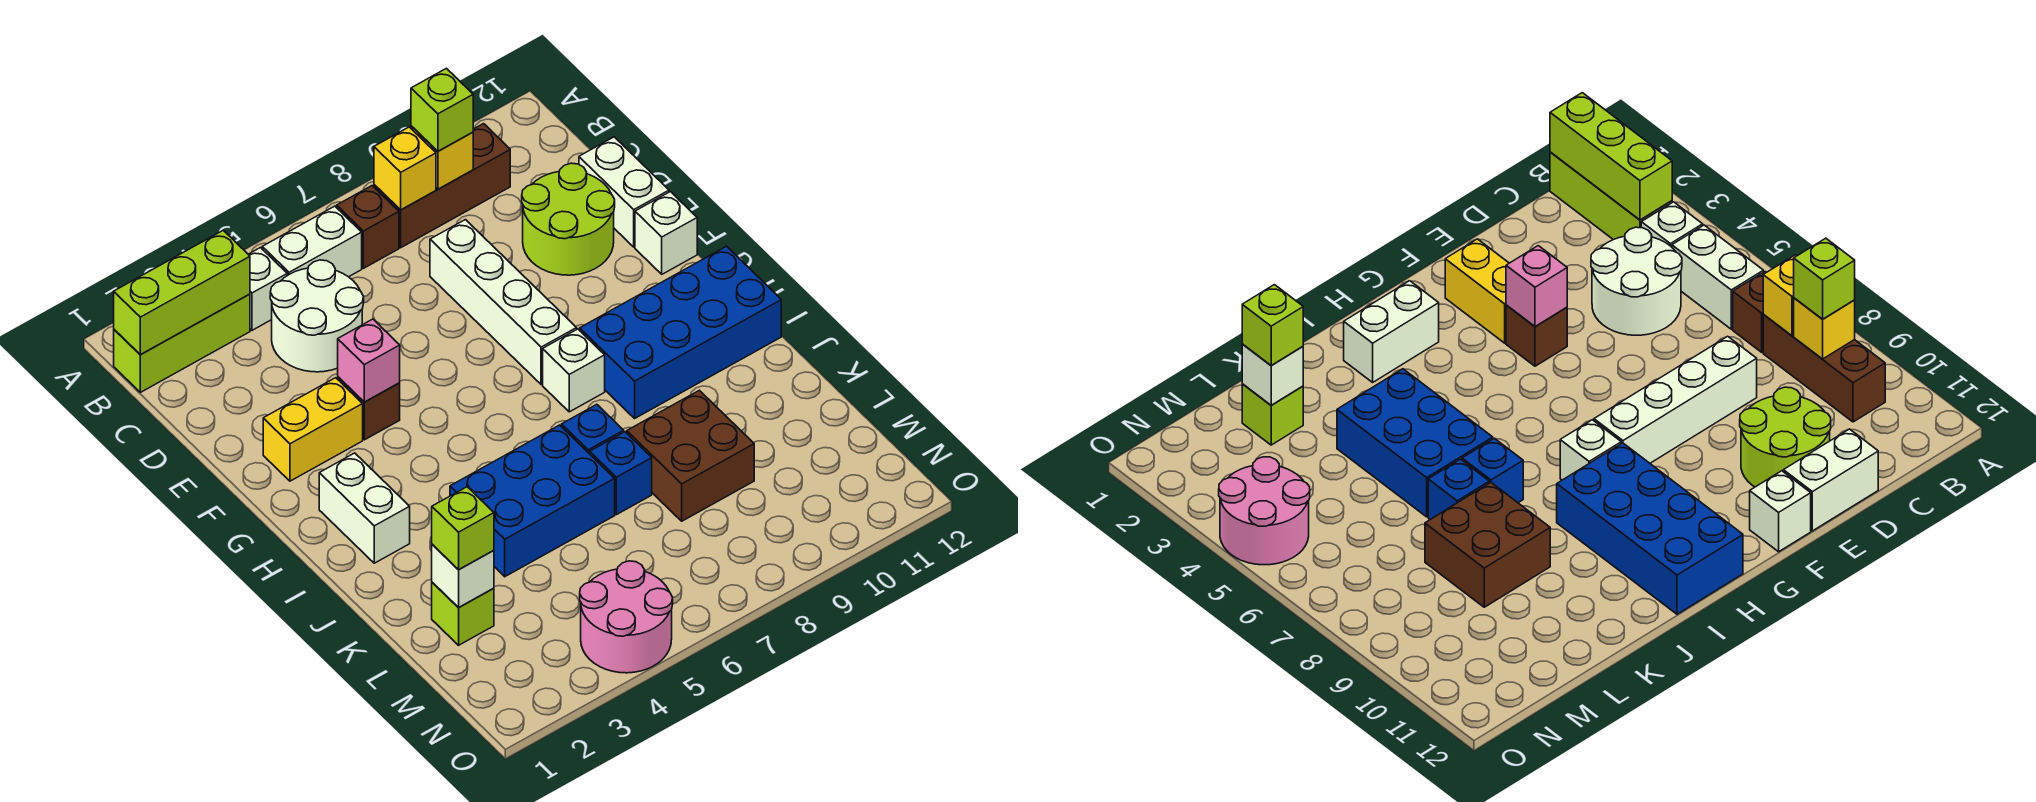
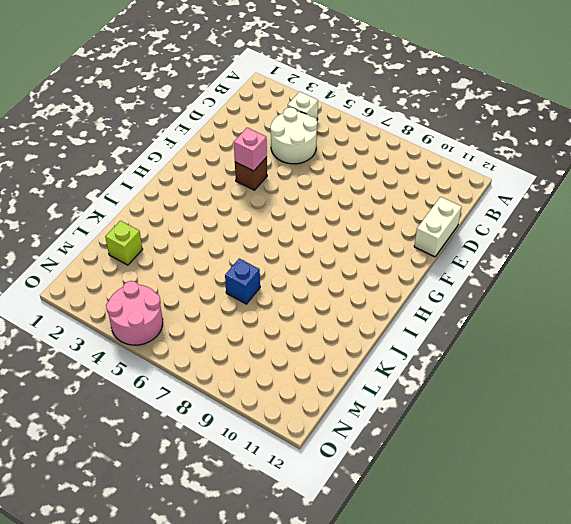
none -> lime brick B1:B3 level 1
none -> white brick B5:B6 level 1
none -> brown brick B7 level 1

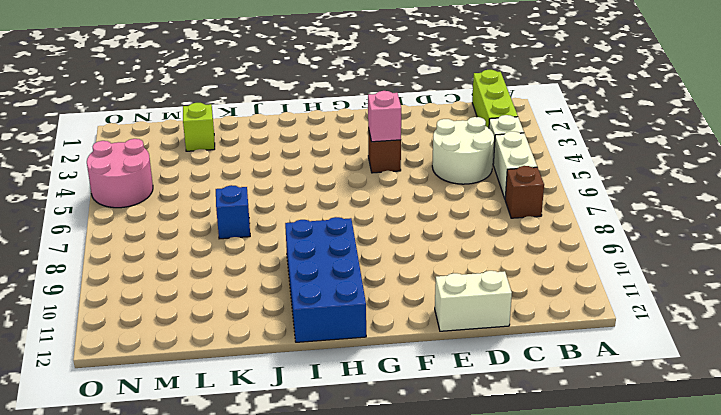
none -> brown brick B8:B10 level 1
none -> white brick D8:G8 level 1
none -> lime round brick D10:E11 level 1

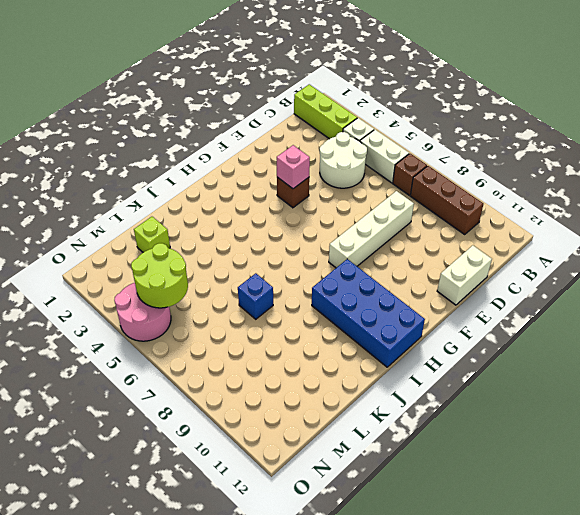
lime round brick M4:N5 level 2 -> lime round brick D10:E11 level 1
none -> yellow brick F2:F3 level 1
none -> white brick F12 level 1
none -> white brick H2:I2 level 1

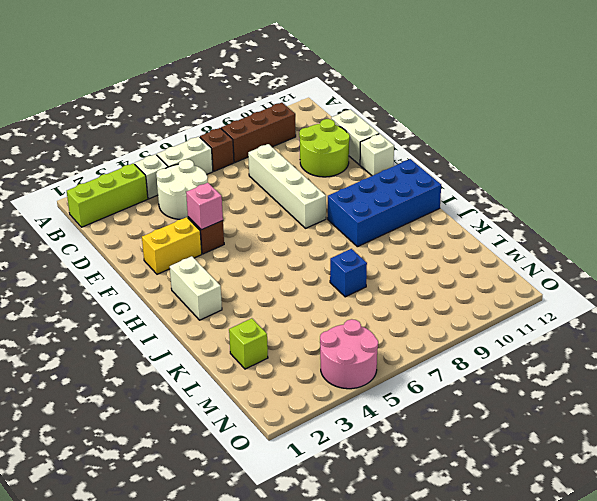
none -> white brick H8 level 1
none -> blue brick J4:K6 level 1
none -> blue brick J7 level 1

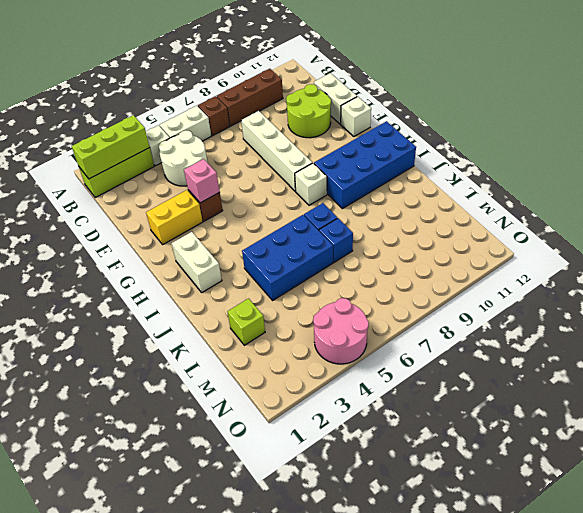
none -> brown brick K8:L9 level 1
none -> yellow brick B8 level 2
none -> yellow brick B9 level 2

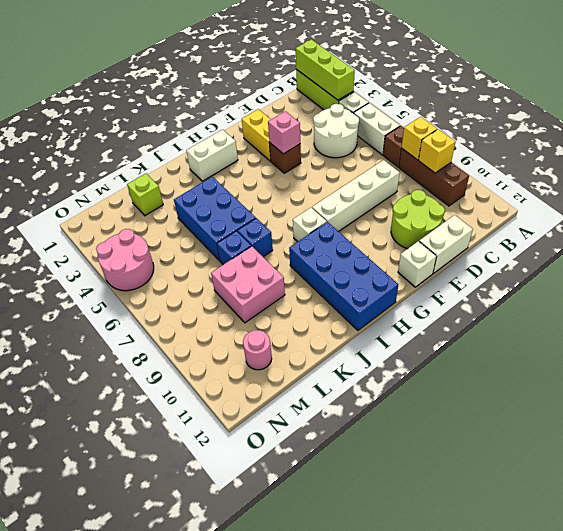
pink brick K8:L9 level 1 -> brown brick K8:L9 level 1
pink round brick M11 level 1 -> none
none -> white brick L2 level 2
none -> lime brick B9 level 3
none -> lime brick L2 level 3

